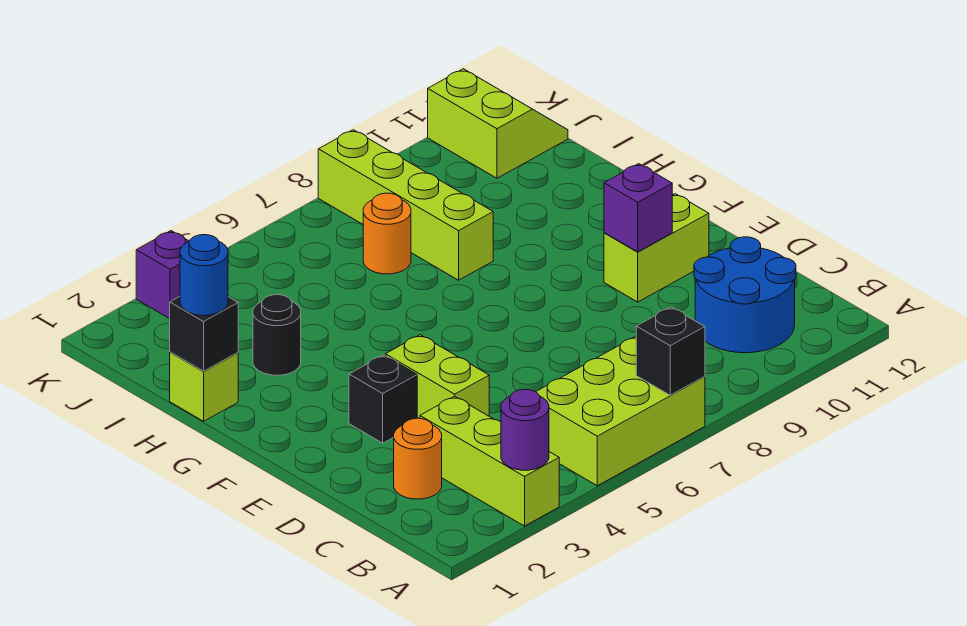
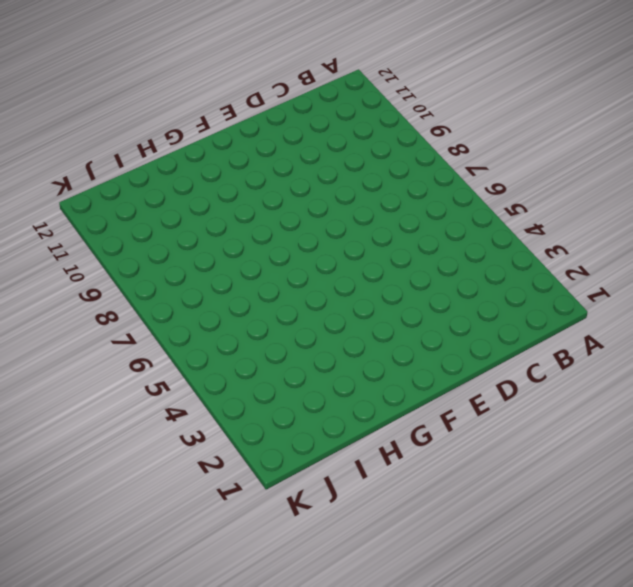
none -> lime brick A3:C3 level 1
none -> lime brick A5:B7 level 1
none -> blue round brick B10:C11 level 1

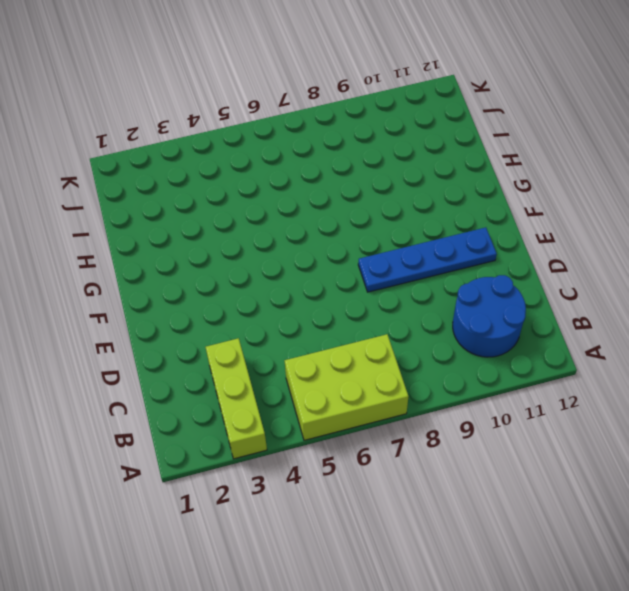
blue plate E8:E11 level 1 -> lime brick E10:E11 level 1
none -> orange round brick C2 level 1
none -> lime brick D4:E4 level 1
none -> black brick E3 level 1

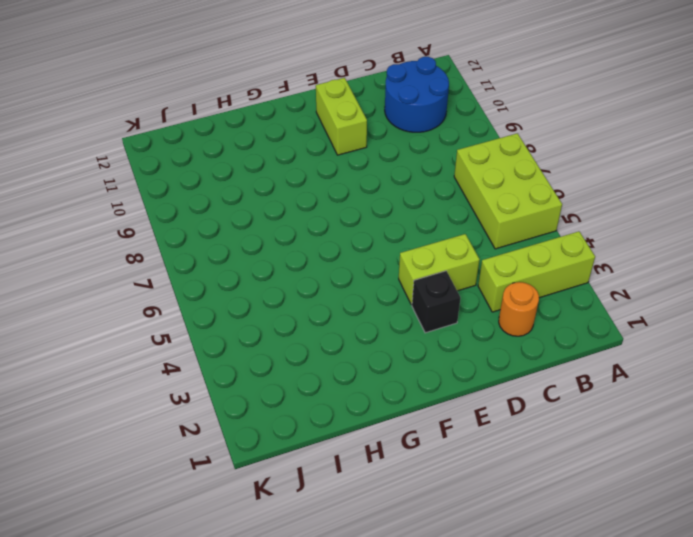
none -> lime brick H1 level 1
none -> black round brick H3 level 1
none -> lime brick H8:K8 level 1

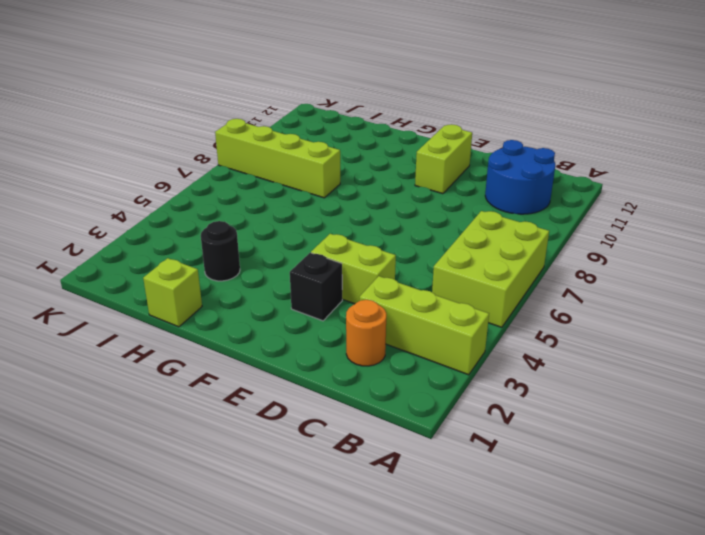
none -> orange round brick I7 level 1
none -> lime slope J11:K12 level 1 top 11
none -> purple brick K3 level 1

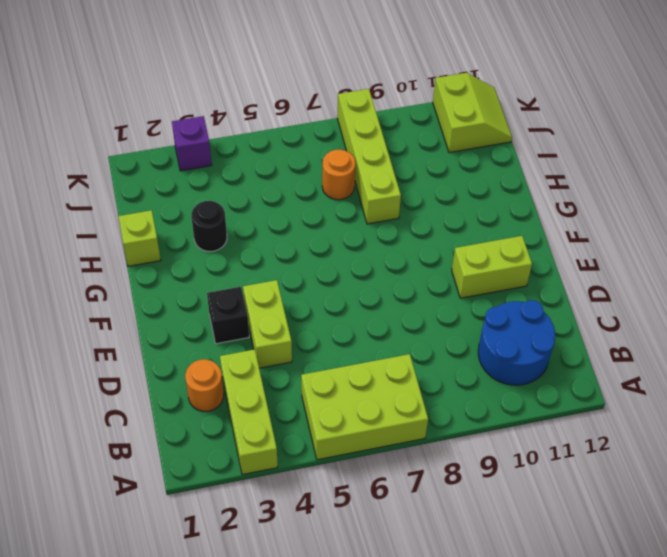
none -> purple round brick A3 level 2
none -> black brick A7 level 2
none -> purple brick E10 level 2

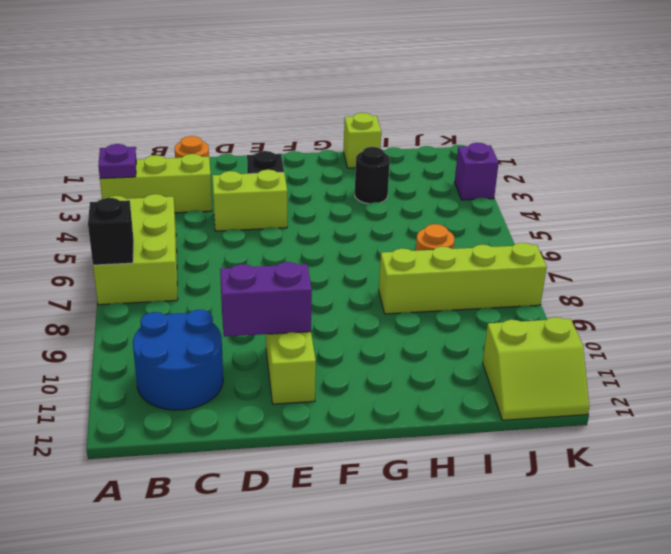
purple plate A3 level 2 -> purple round brick A3 level 2
purple brick D10:E10 level 2 -> purple brick E10 level 2
none -> black brick H1 level 2
none -> blue round brick H1 level 3

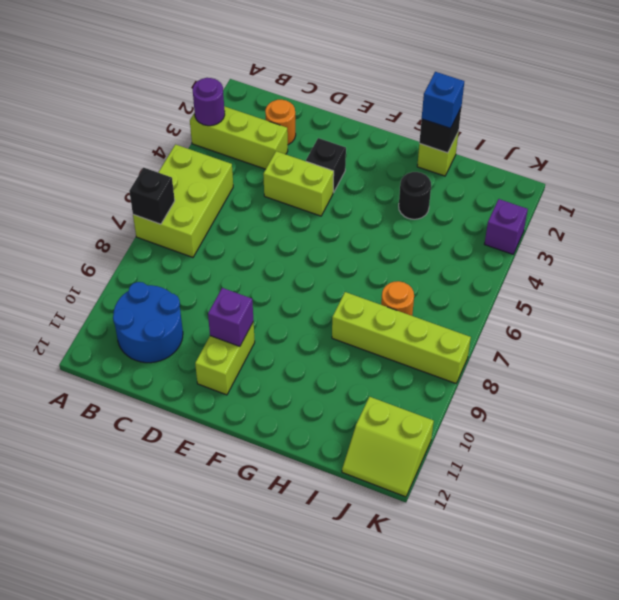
blue brick H1 level 3 -> blue round brick H1 level 3

